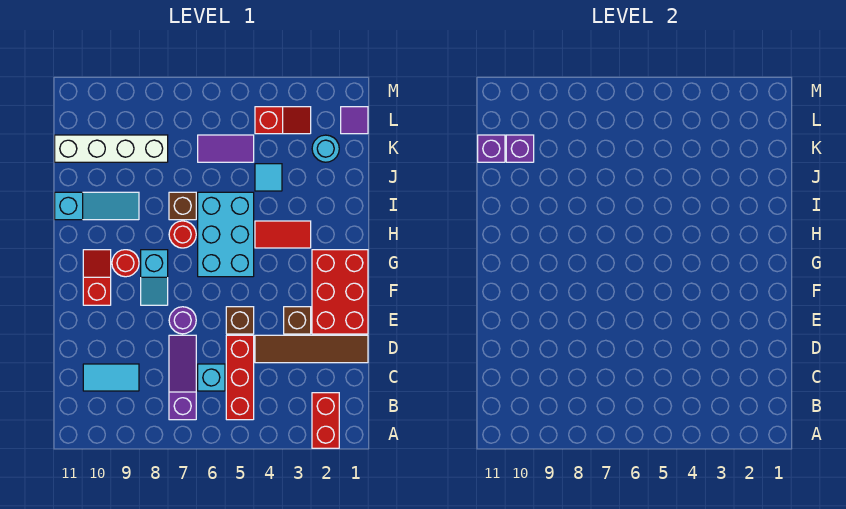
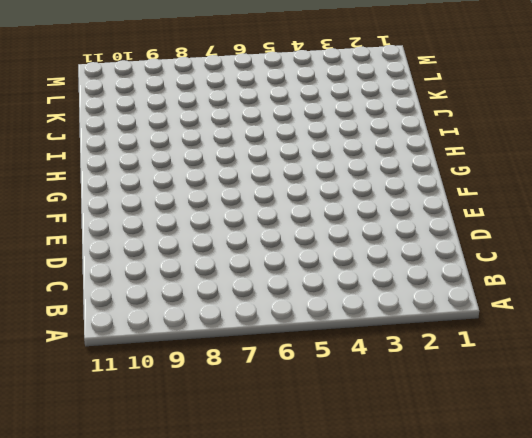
none -> red brick A2:B2 level 1
none -> red brick B5:D5 level 1
none -> purple slope B7:D7 level 1 top B

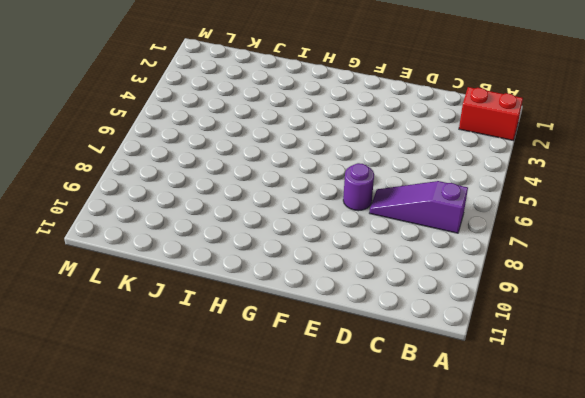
none -> red brick B5:D5 level 1
none -> cyan brick C6 level 1
none -> cyan tile C9:C10 level 1

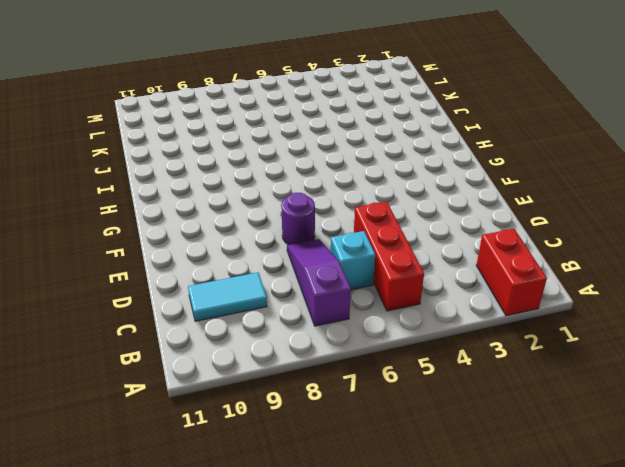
none -> brown tile D1:D4 level 1
none -> red brick E1:G2 level 1
none -> brown brick E3 level 1

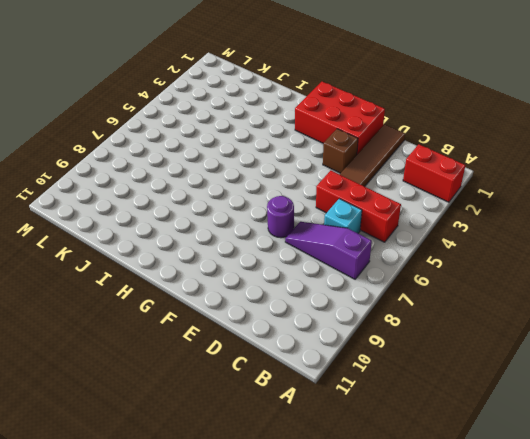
none -> cyan tile C9:C10 level 1
none -> brown brick E5 level 1
none -> cyan slope F8:G8 level 1 top G

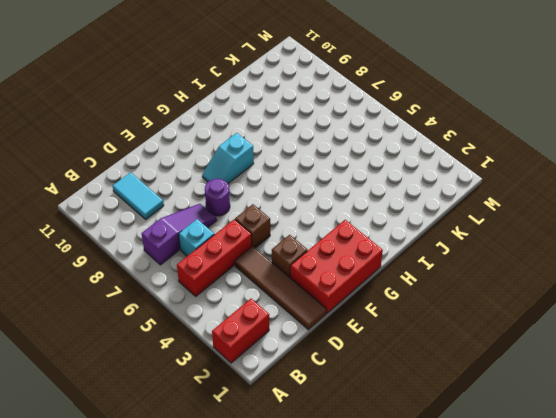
none -> red slope F10:G10 level 1 top F
none -> cyan brick G5:I6 level 1
none -> red round brick G9 level 1

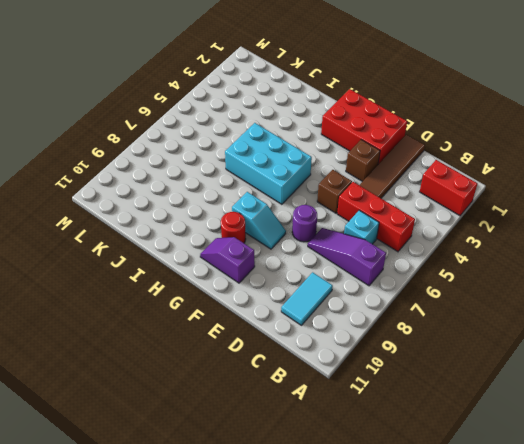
purple slope F10:G10 level 1 top F -> red slope F10:G10 level 1 top F
none -> red tile H3:H4 level 1
none -> red round brick H7 level 1
none -> brown brick I7 level 1

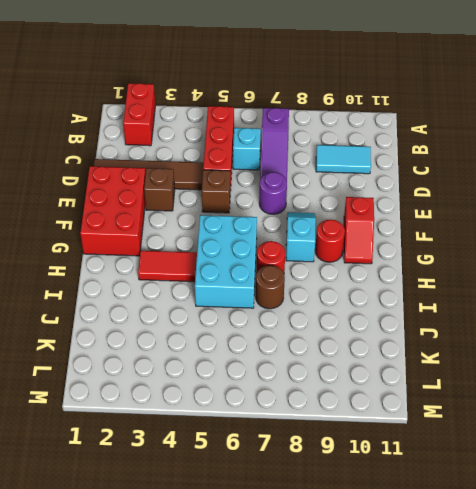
brown round brick I7 level 1 -> brown brick I7 level 1
none -> cyan slope I9:I11 level 1 top 11
none -> cyan tile J4 level 1
none -> cyan round brick K2 level 1

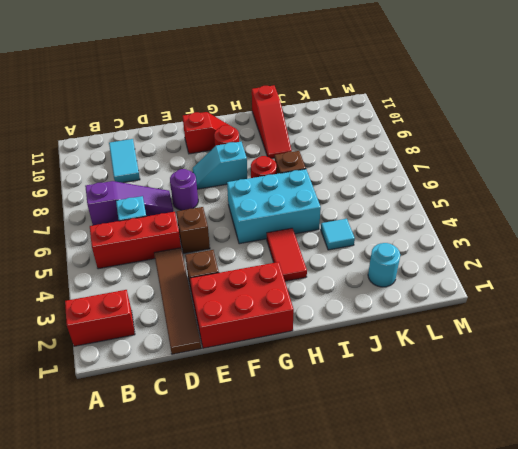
red slope I9:I11 level 1 top 11 -> cyan slope I9:I11 level 1 top 11
none -> purple tile K5:K6 level 1
none -> white brick K8:K11 level 1
none -> purple tile L1 level 1

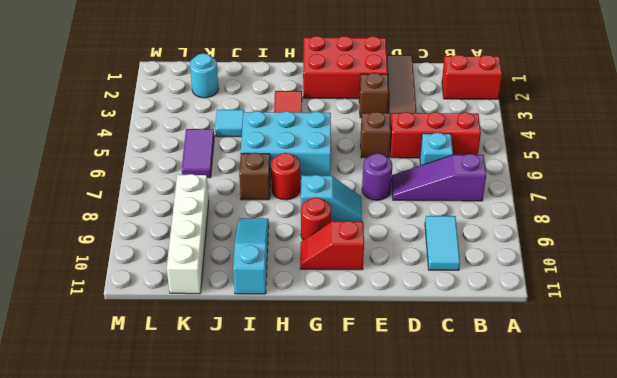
none -> purple tile L1 level 1
none -> red slope L3:L4 level 1 top 4
none -> purple brick K10 level 2

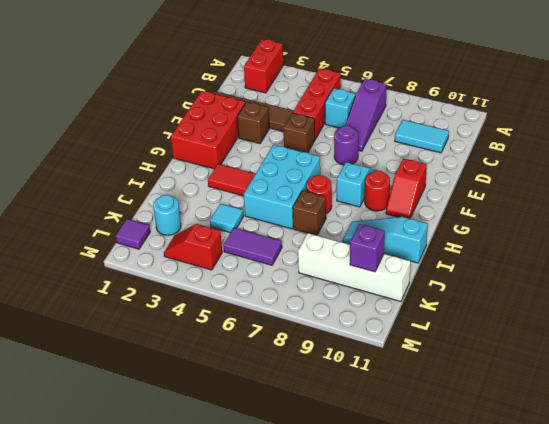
none -> purple brick K11 level 2

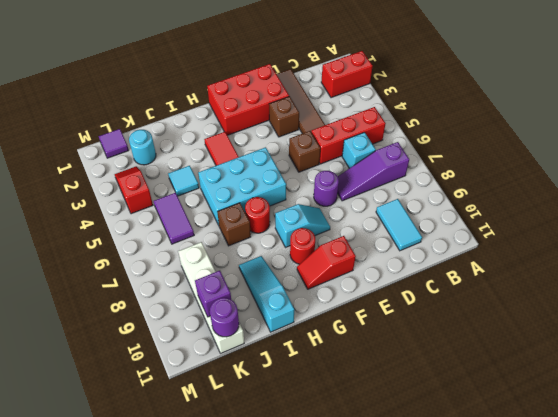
purple round brick K11 level 2 -> purple brick K11 level 2

